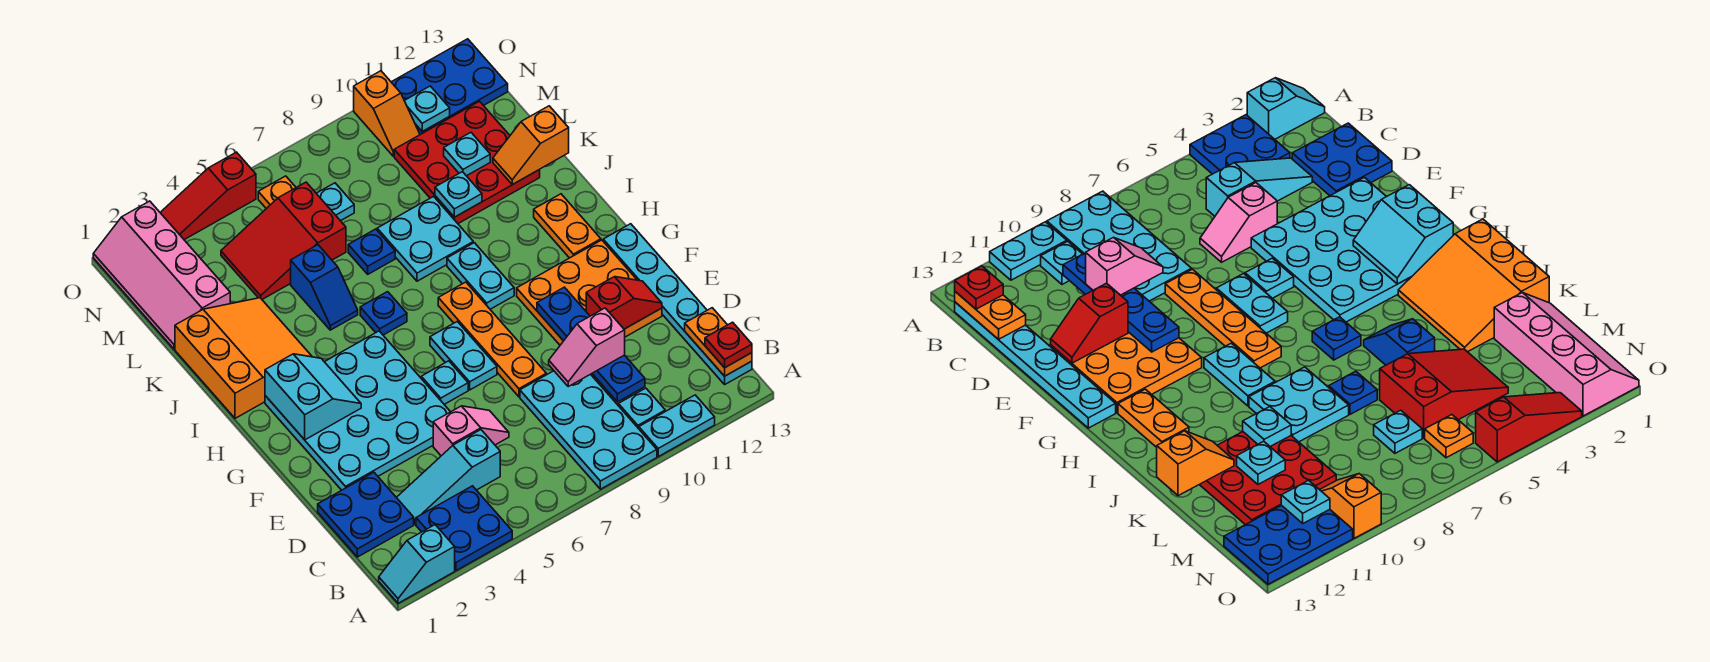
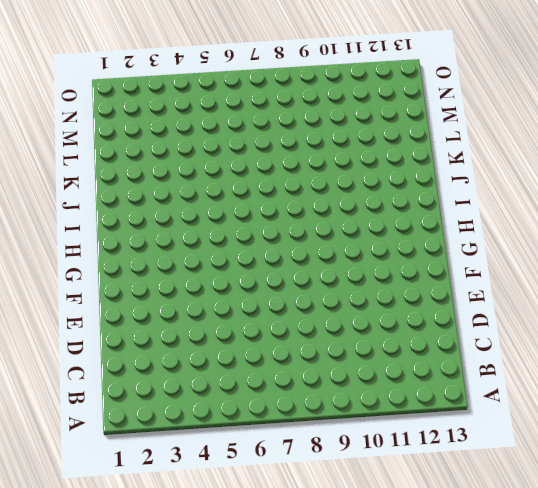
none -> cyan slope A1:A2 level 1 top 2
none -> blue plate A3:B4 level 1
none -> cyan plate A8:D9 level 1
none -> cyan plate A10:A11 level 1

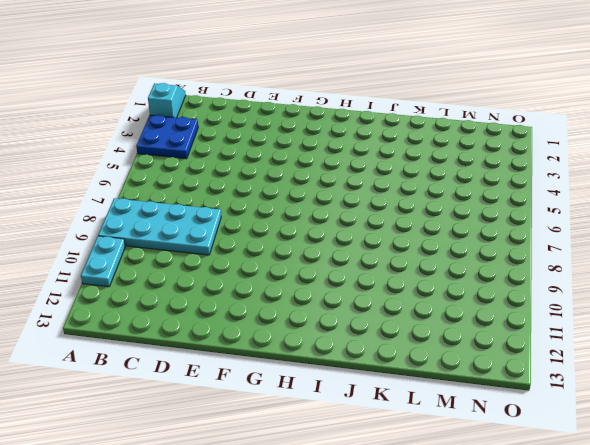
none -> cyan plate B10 level 1
none -> cyan plate B13:G13 level 1
none -> blue plate C1:D2 level 1
none -> cyan slope C3:C5 level 1 top 5

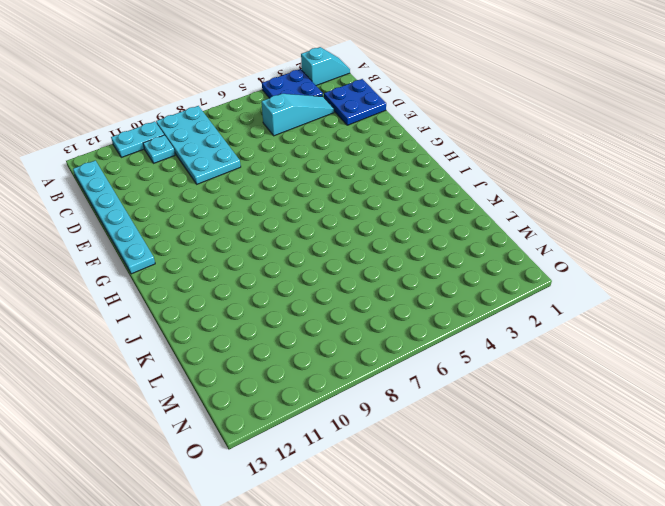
none -> pink slope D5:D6 level 1 top 5
none -> cyan plate E2:H5 level 1
none -> orange plate E8:H8 level 1
none -> orange plate E10:G12 level 1

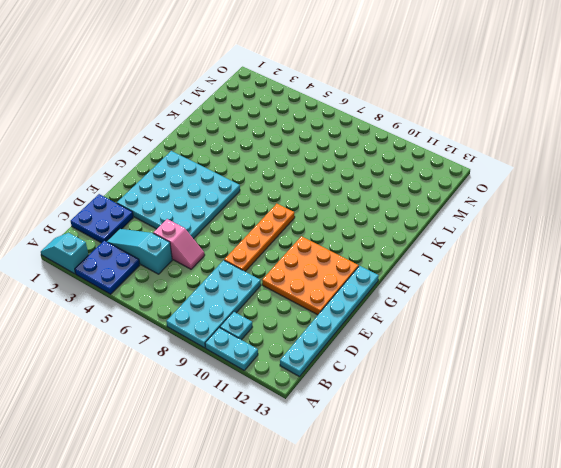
none -> cyan plate F6 level 1
none -> cyan plate F7:G7 level 1
none -> cyan plate H9:I9 level 1
none -> orange plate H12:I12 level 1

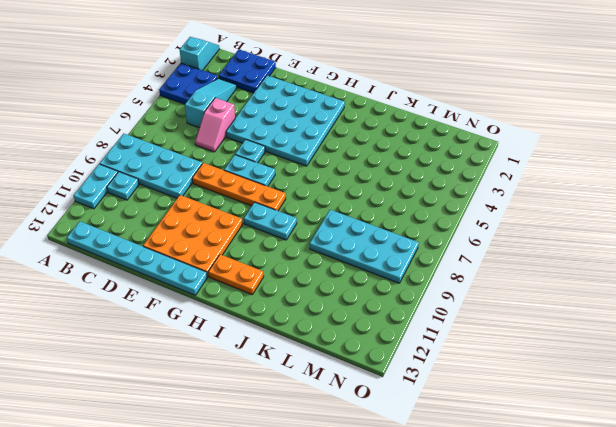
cyan plate K8:N9 level 1 -> cyan plate J8:K9 level 1
none -> orange slope I1:K3 level 1 top 1
none -> blue plate I6 level 1
none -> blue slope J5:K5 level 1 top K
none -> blue plate K7 level 1

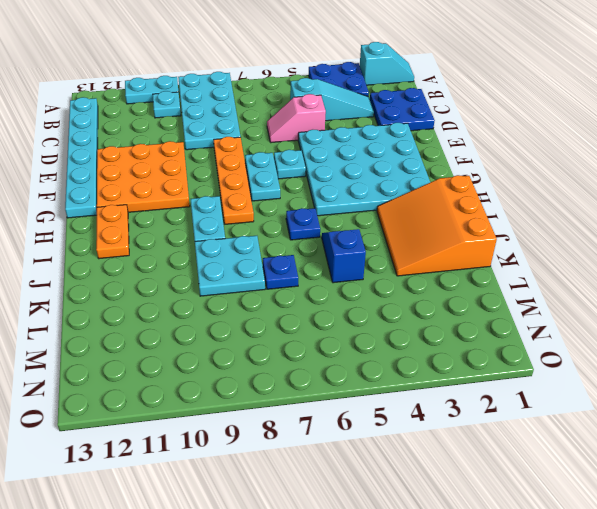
none -> red plate K10:M12 level 1
none -> pink slope L1:O2 level 1 top 2
none -> red slope L4:M6 level 1 top 6
none -> cyan plate M7 level 1

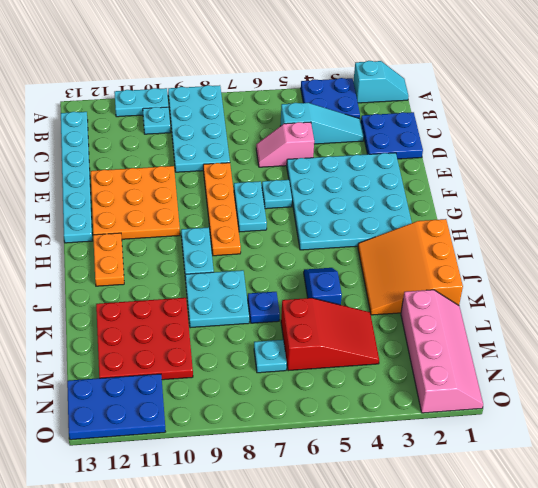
none -> blue plate I6 level 1
none -> orange plate N6 level 1
none -> orange slope N10:O10 level 1 top O
none -> red slope O3:O5 level 1 top 5

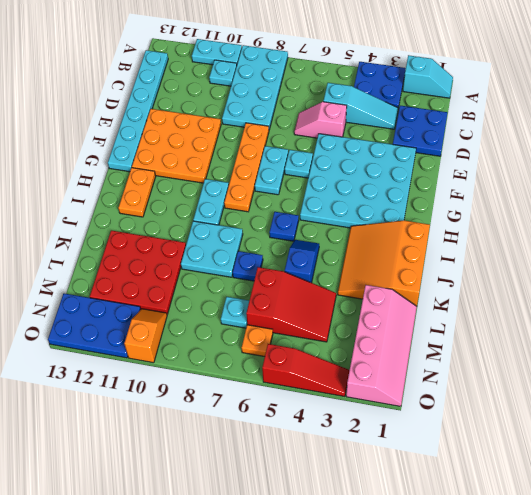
none -> orange plate B13:C13 level 2
none -> blue plate C10:F10 level 2
none -> red slope E11:E12 level 2 top 11
none -> cyan slope G2:H3 level 2 top 2

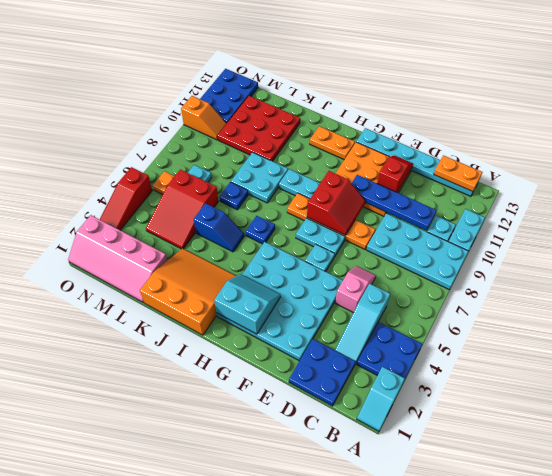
red slope F8:G9 level 2 top G -> none
none -> cyan plate K10 level 2
none -> orange slope K12:K13 level 2 top 13
none -> cyan plate L11 level 2
none -> cyan plate N11 level 2

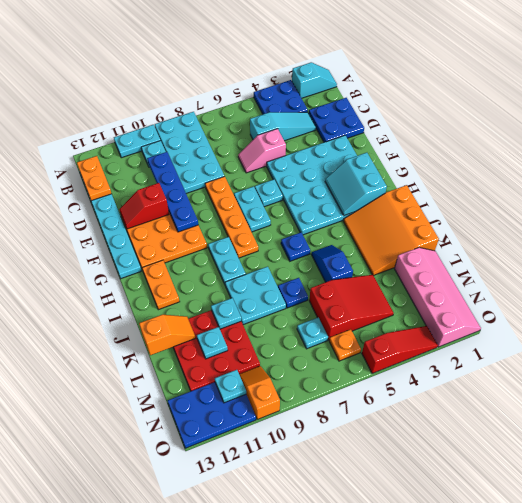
none -> red plate B13 level 3
none -> pink slope D9:D10 level 3 top 10

